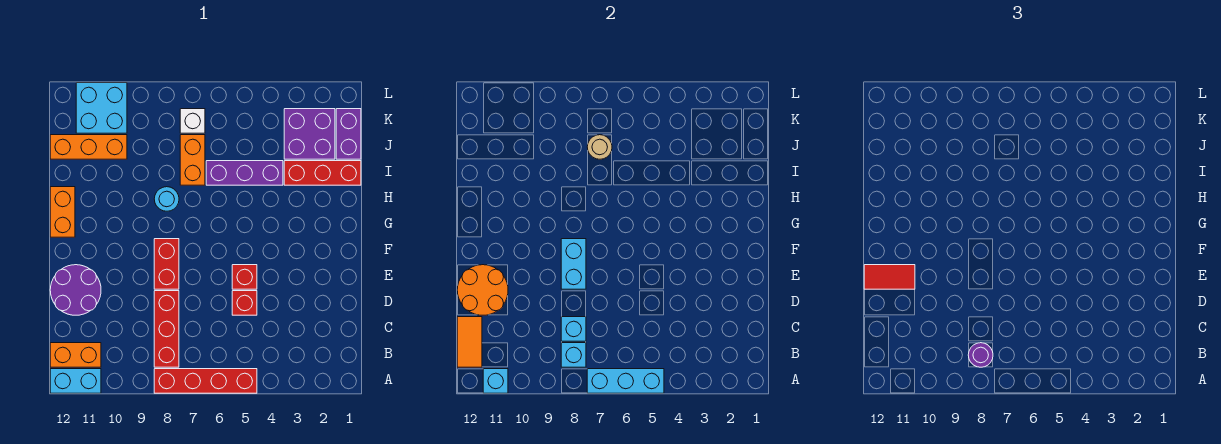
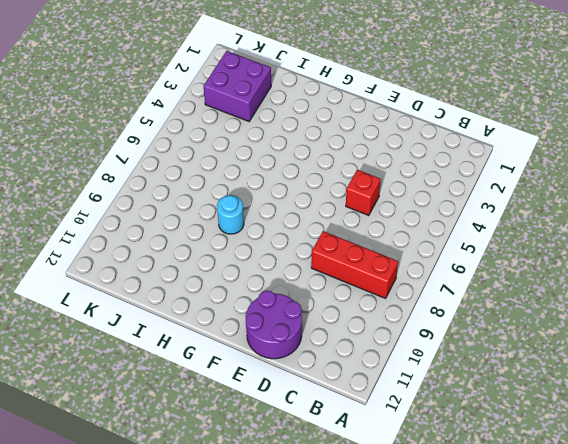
none -> red brick A5:A8 level 1
none -> cyan brick A11:A12 level 1
none -> orange brick B11:B12 level 1

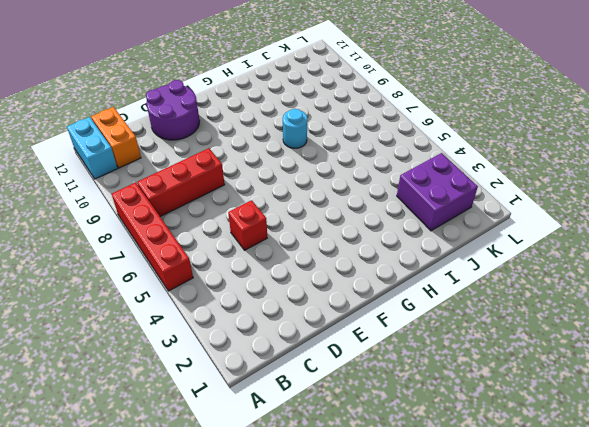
none -> red brick E5 level 1
none -> red brick E8:F8 level 1
none -> orange brick G12:H12 level 1

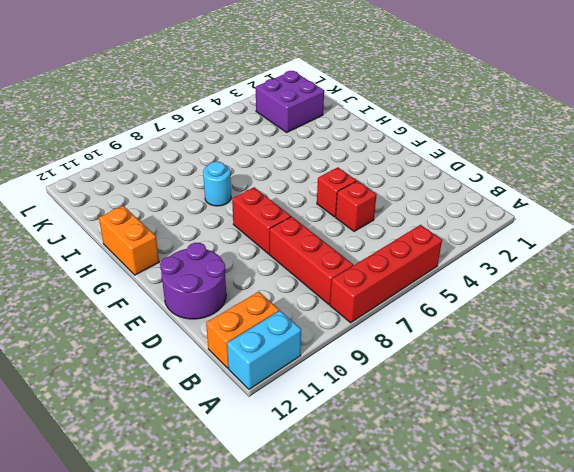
none -> red brick I1:I3 level 1
none -> purple brick I4:I6 level 1
none -> orange brick I7:J7 level 1

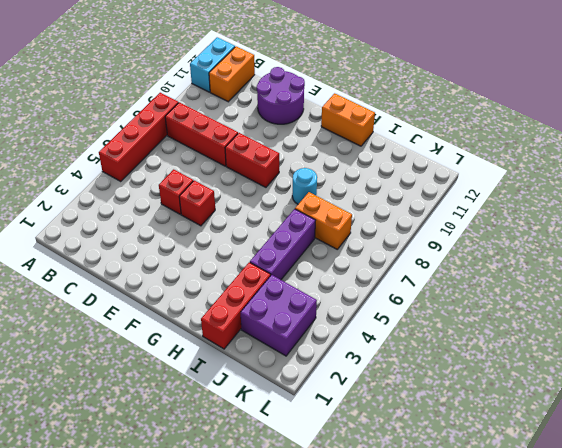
none -> purple brick J1:K1 level 1
none -> orange brick J10:J12 level 1
none -> white brick K7 level 1

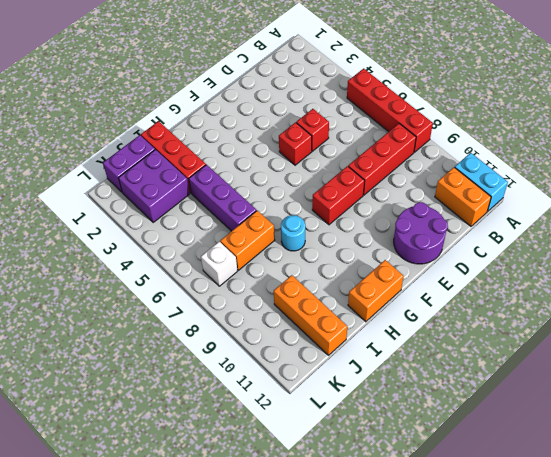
none -> cyan brick K10:L11 level 1
none -> cyan brick A5:A7 level 2
none -> cyan brick A11 level 2

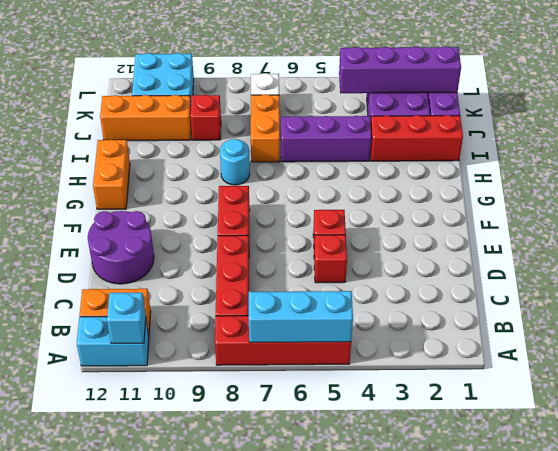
red brick J9 level 1 -> none
purple brick K1:K4 level 2 -> none
none -> cyan brick B8 level 2
none -> orange tile B12:C12 level 2
none -> cyan brick C8 level 2

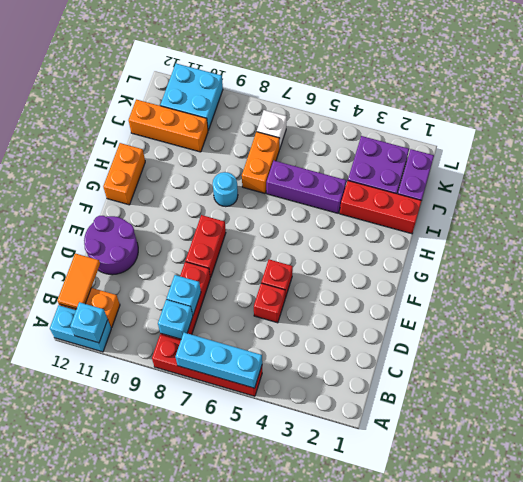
none -> orange round brick D11:E12 level 2
none -> cyan brick E8:F8 level 2
none -> tan round brick J7 level 2

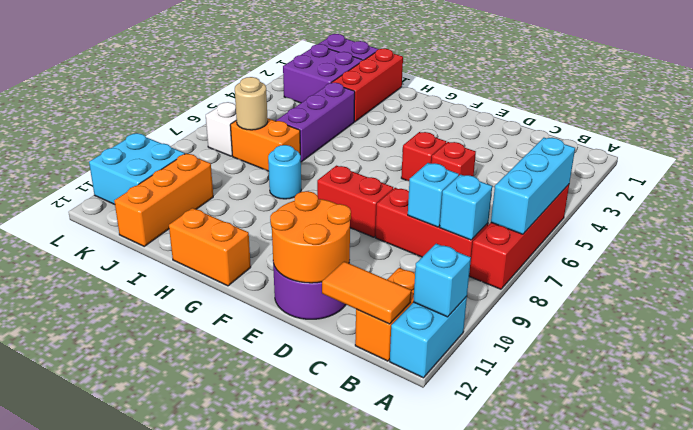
none -> cyan brick E8:F8 level 2
none -> purple round brick B8 level 3
none -> red tile E11:E12 level 3

